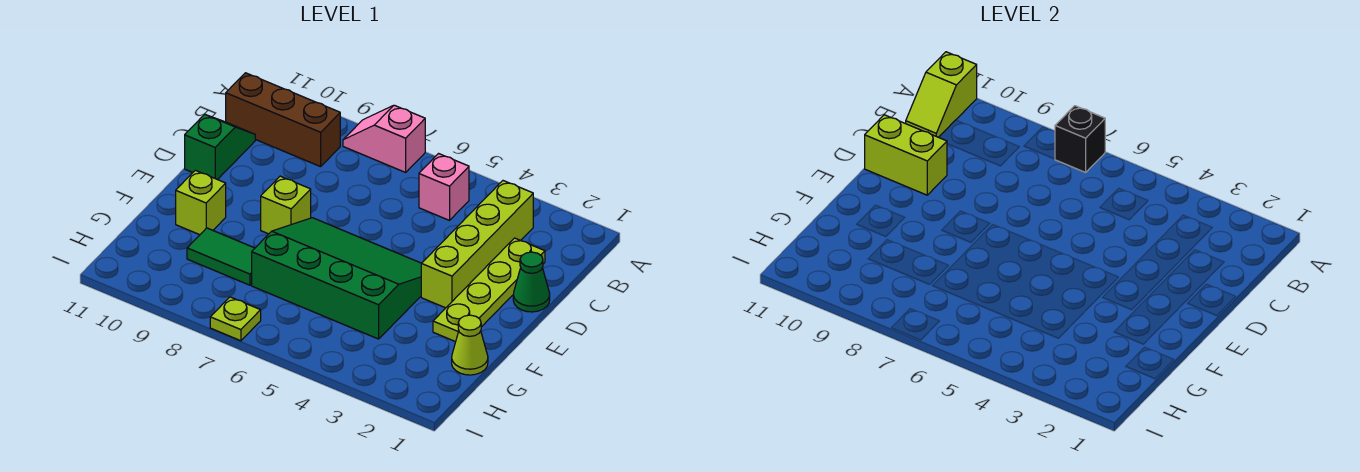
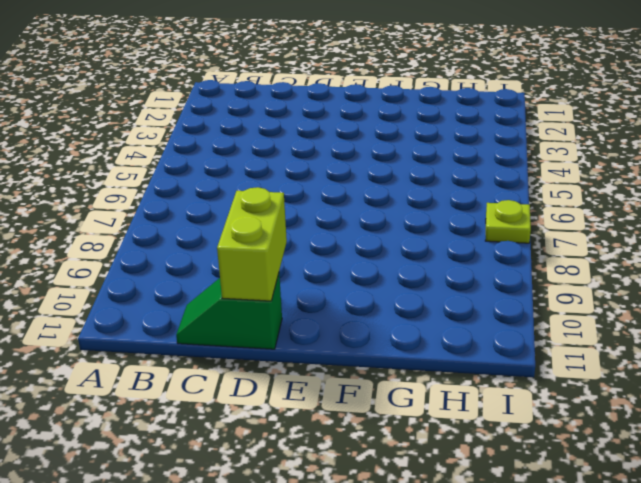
none -> pink slope A7:A8 level 1 top 7
none -> lime brick B3:E3 level 1
none -> pink brick B5 level 1

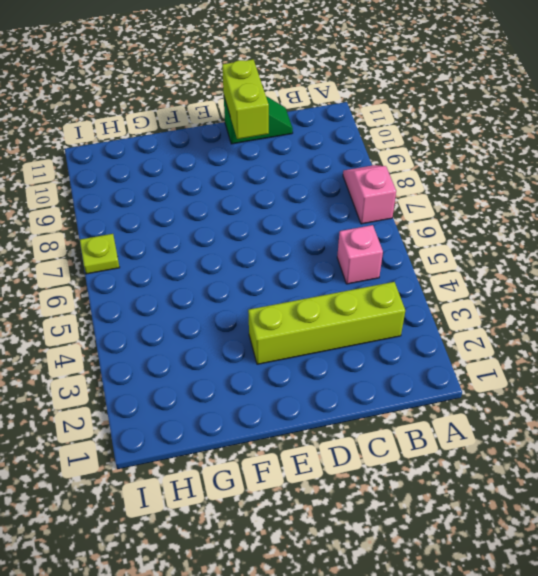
none -> brown brick B9:B11 level 1
none -> lime plate C2:F2 level 1
none -> green cone D1 level 1

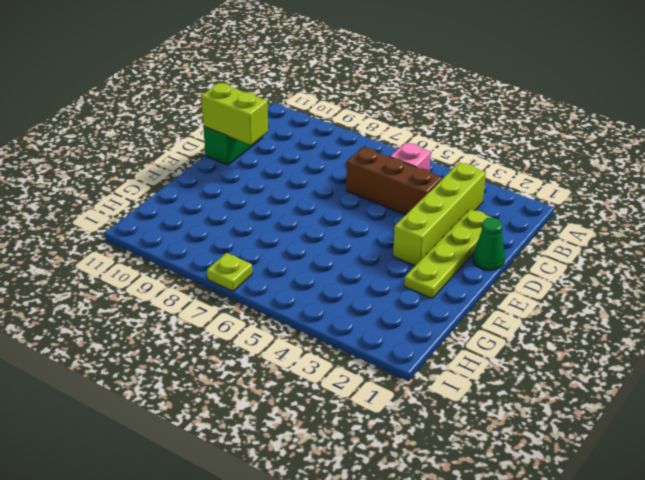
brown brick C4:C6 level 1 -> brown brick B9:B11 level 1
none -> pink slope A7:A8 level 1 top 7
none -> green slope E4:G7 level 1 top G
none -> lime brick E8 level 1

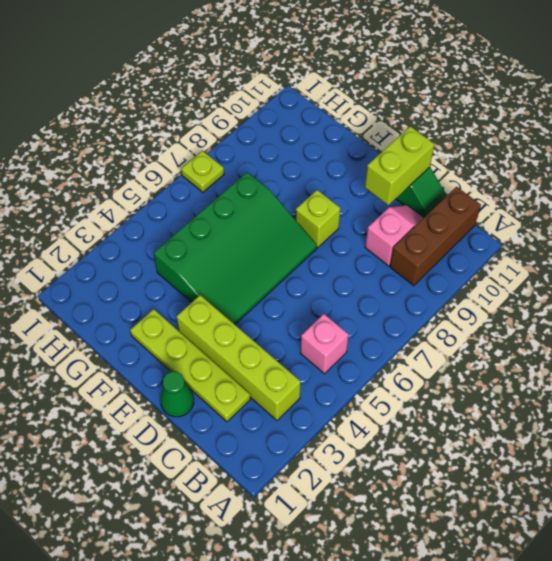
pink slope C9:C10 level 1 top 9 -> pink slope A7:A8 level 1 top 7
none -> lime brick F10 level 1
none -> lime cone G1 level 1
none -> green tile G8:G9 level 1

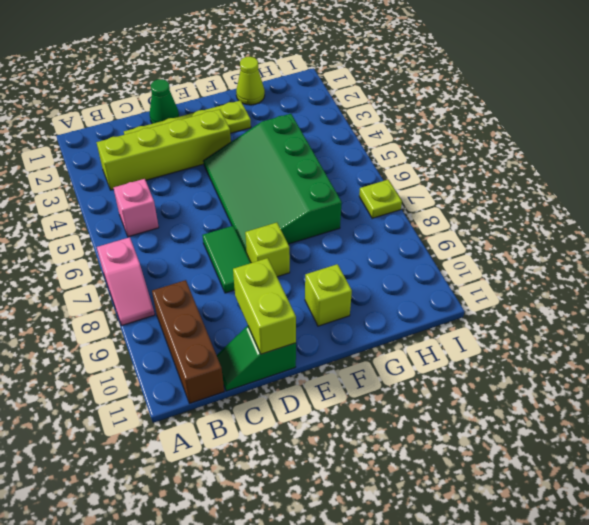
green tile D7:D8 level 1 -> green tile G8:G9 level 1
none -> black brick A7 level 2
none -> lime slope A11:B11 level 2 top A

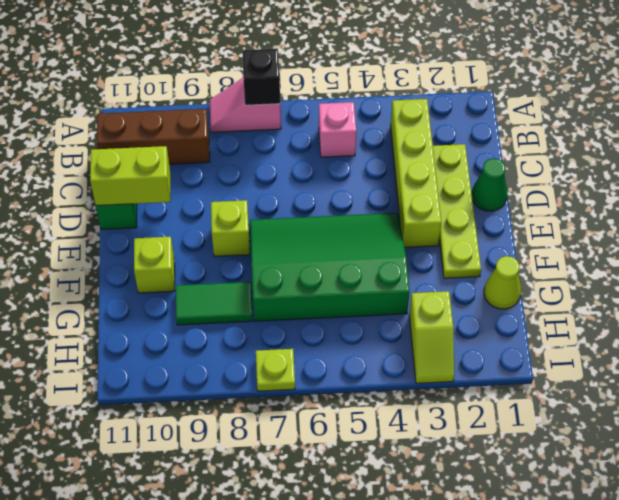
lime slope H3:I3 level 1 top H -> lime slope A11:B11 level 2 top A

